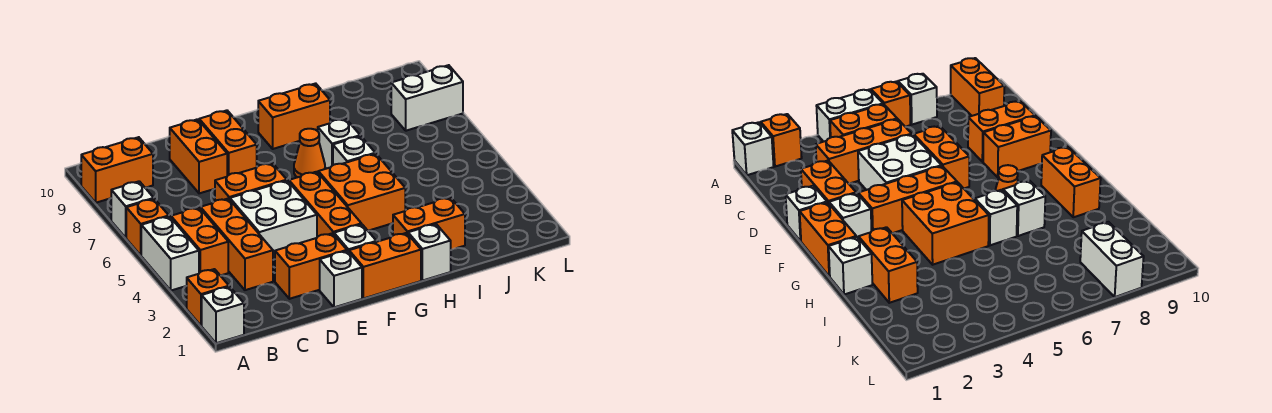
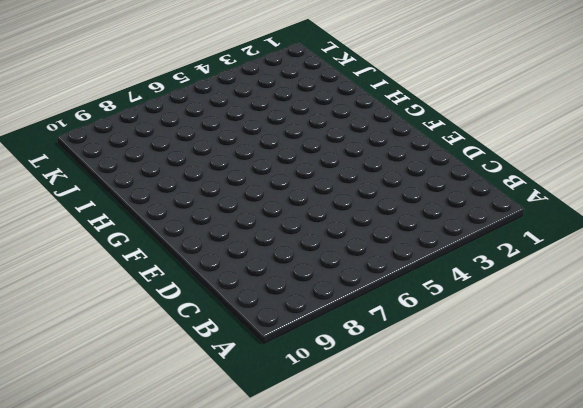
none -> white brick A1 level 1
none -> orange brick A2 level 1
none -> white brick A4:A5 level 1

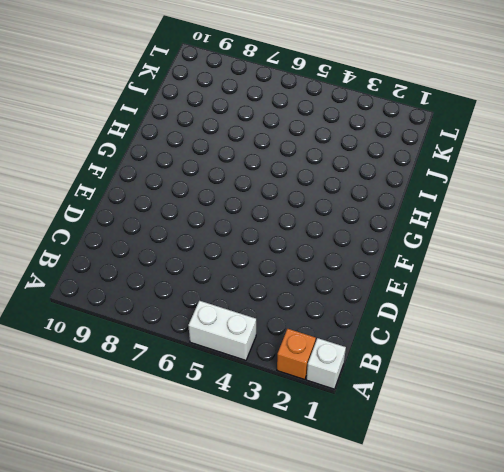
none -> orange brick A6 level 1
none -> white brick A7 level 1
none -> orange brick A9:B9 level 1

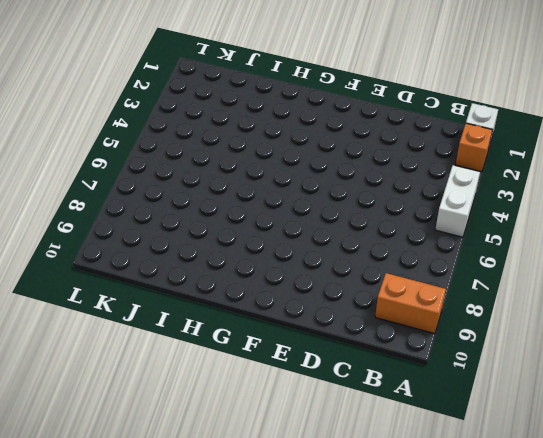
none -> orange brick A6 level 1
none -> white brick A7 level 1
none -> orange brick B4:B5 level 1

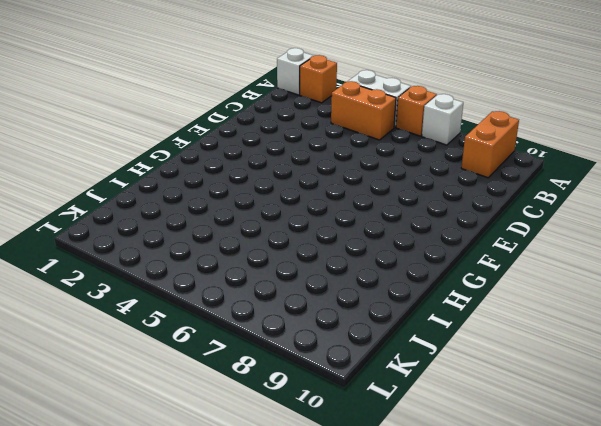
none -> orange brick C3:C5 level 1
none -> orange brick D2:E2 level 1
none -> white brick D4:E5 level 1

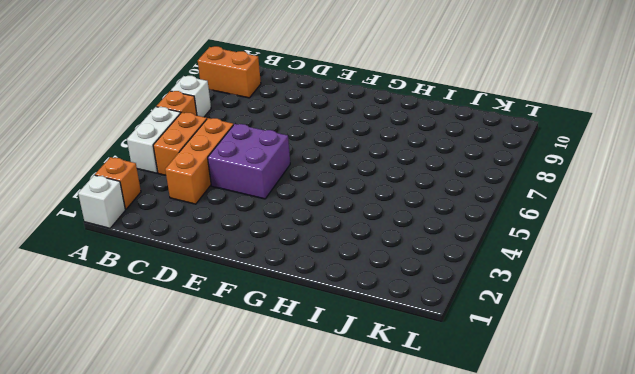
purple brick D4:E5 level 1 -> white brick D4:E5 level 1
none -> orange brick D2:E2 level 1
none -> orange brick D6:E6 level 1
none -> orange brick D8:D9 level 1

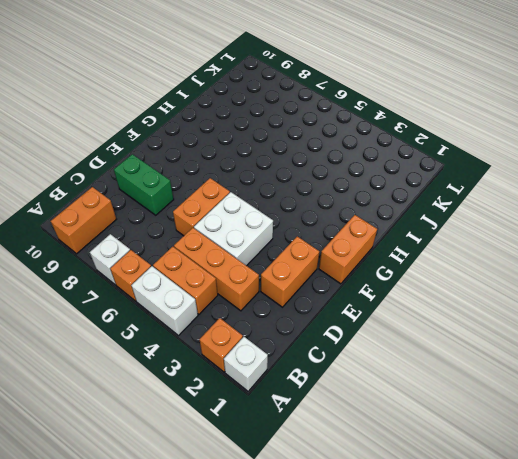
green brick D8:D9 level 1 -> orange brick D8:D9 level 1
none -> white brick E1 level 1
none -> orange brick E8:E9 level 1
none -> white brick F2 level 1

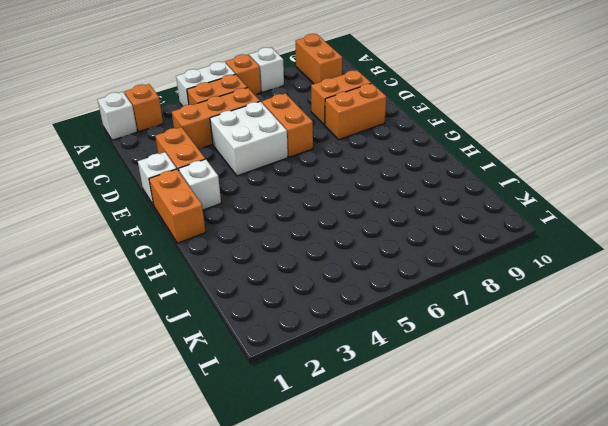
none -> orange brick F3:F5 level 1
none -> orange brick G4:H5 level 1
none -> orange cone G7 level 1

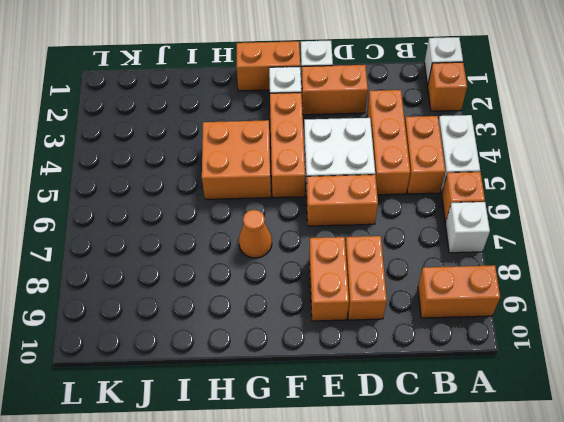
none -> orange brick G9:H9 level 1
none -> white brick H1 level 1
none -> orange brick H2:I2 level 1

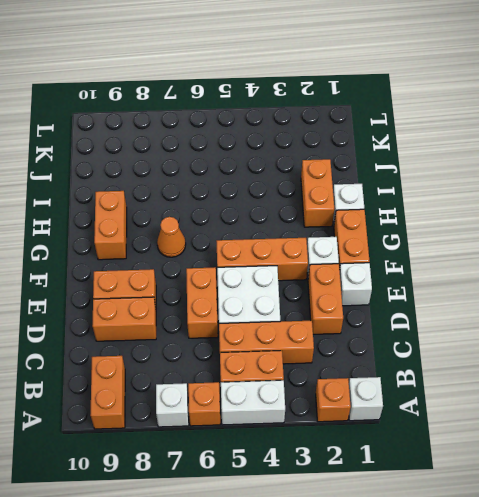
none -> orange brick G4:H5 level 1
none -> white brick H6 level 1
none -> white brick H7 level 1

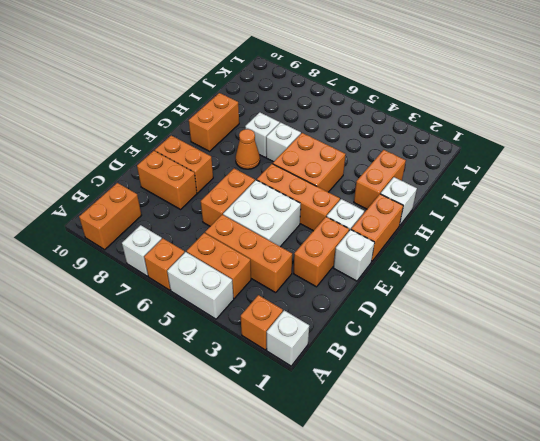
none -> white brick K8:L8 level 1

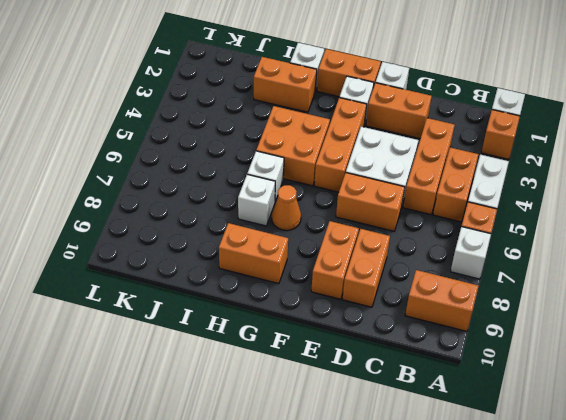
none -> white brick K8:L8 level 1

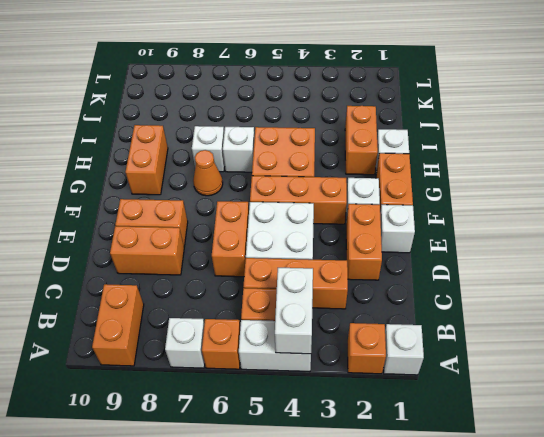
white brick A4:B4 level 2 -> white brick K8:L8 level 1

